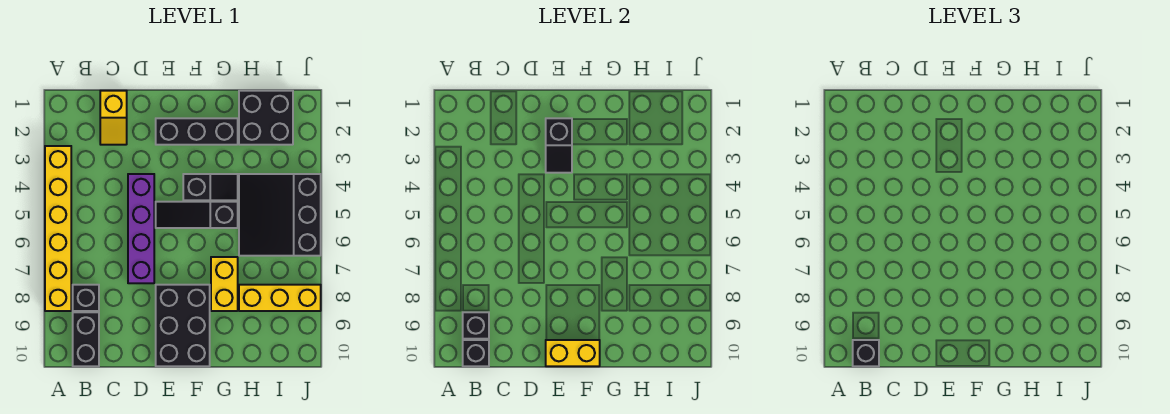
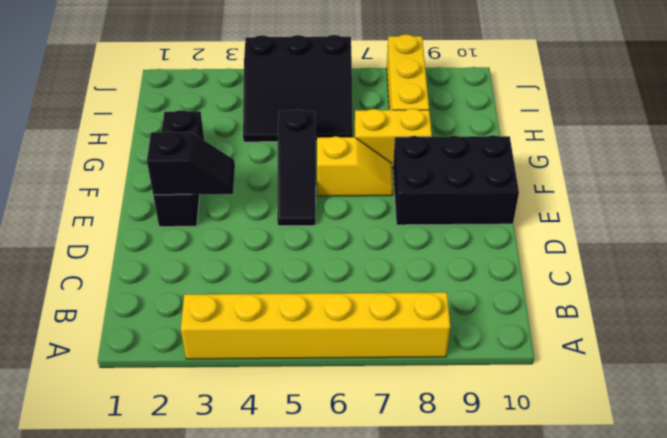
yellow slope F6:F7 level 1 top 6 -> yellow slope C1:C2 level 1 top 1
none -> black brick B8 level 1
none -> black brick B9:B10 level 1
none -> purple brick D4:D7 level 1

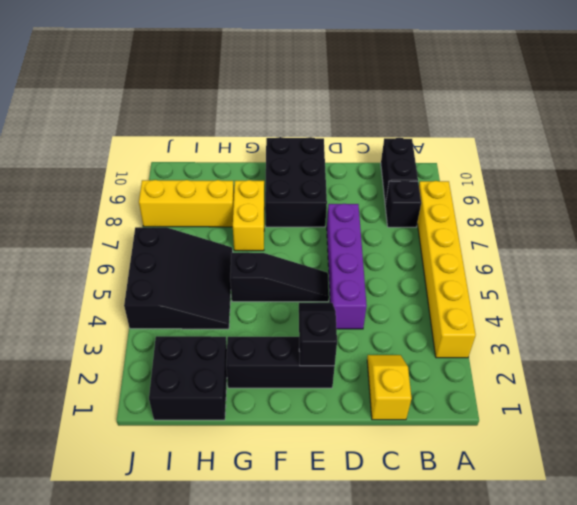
none -> black slope F4:G4 level 1 top F
none -> black brick B9 level 2
none -> black brick B10 level 2

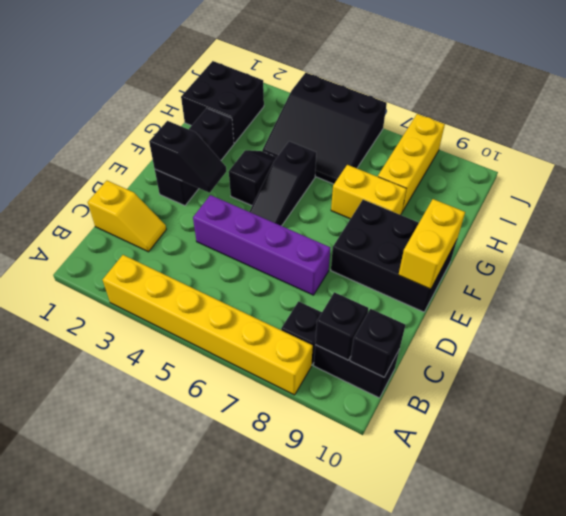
none -> black brick B10 level 3

